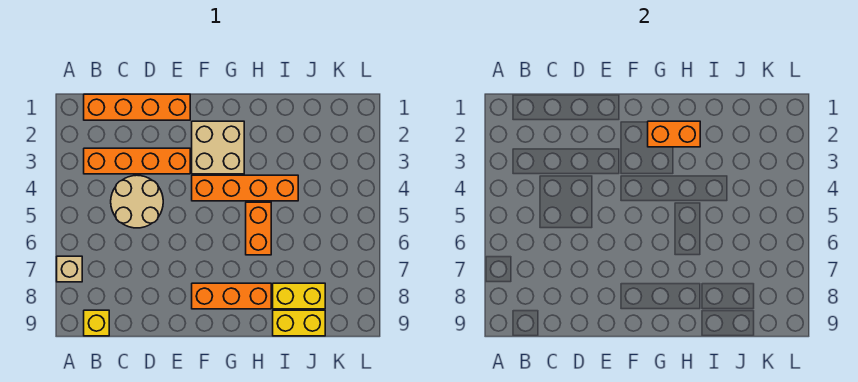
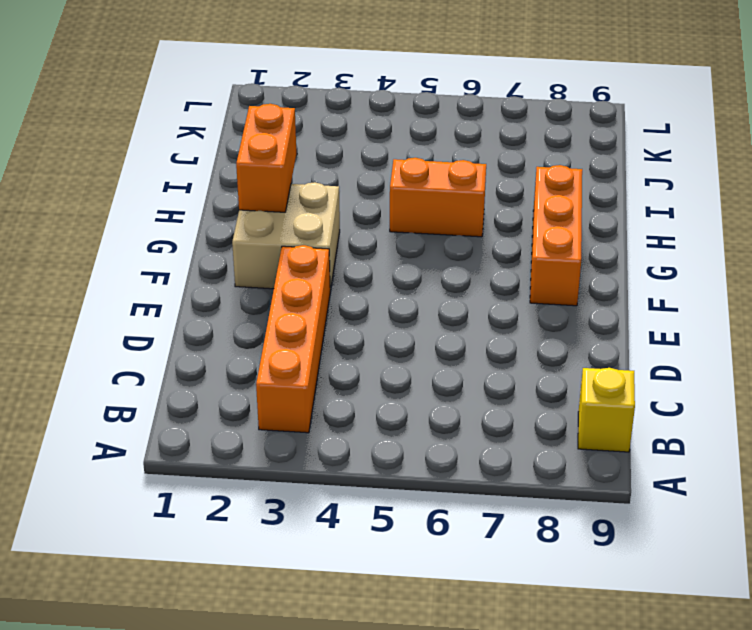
none -> tan brick A7 level 1
none -> orange brick B1:E1 level 1
none -> tan round brick C4:D5 level 1

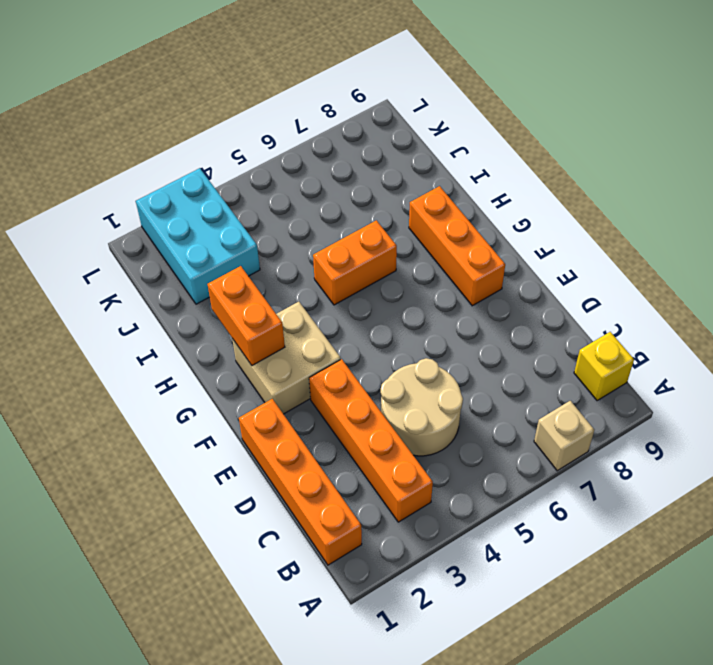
cyan brick J2:L3 level 1 -> none
none -> orange brick F4:I4 level 1
none -> yellow brick I8:J8 level 1
none -> yellow brick I9:J9 level 1

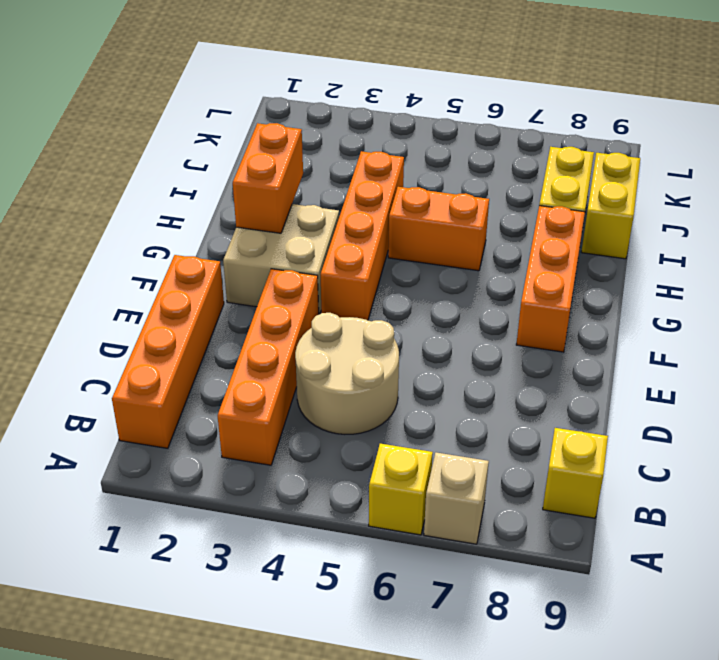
yellow brick A6 level 1 -> none

